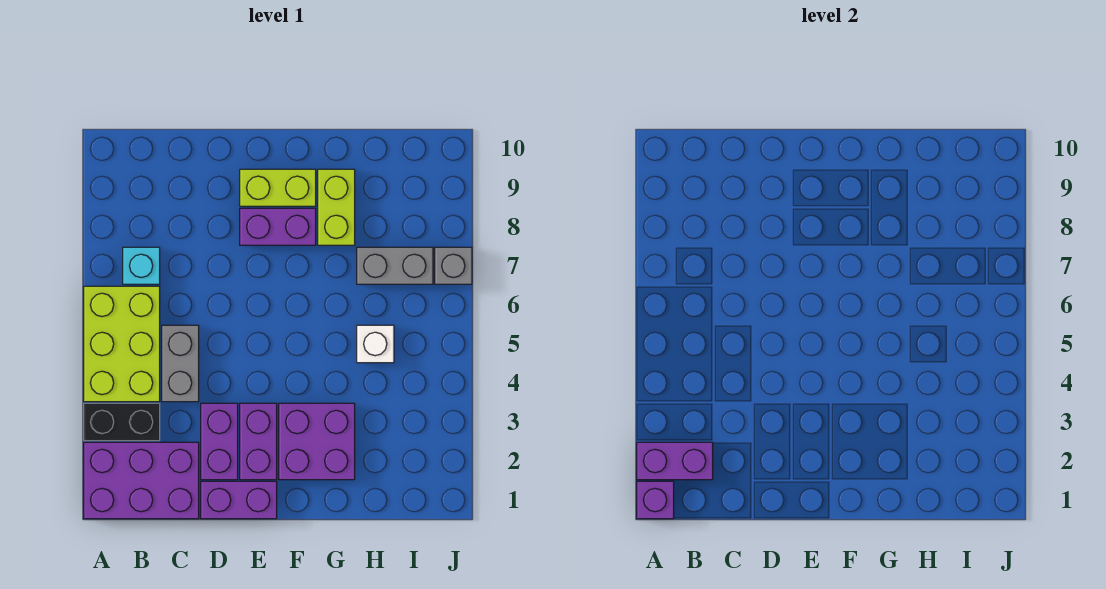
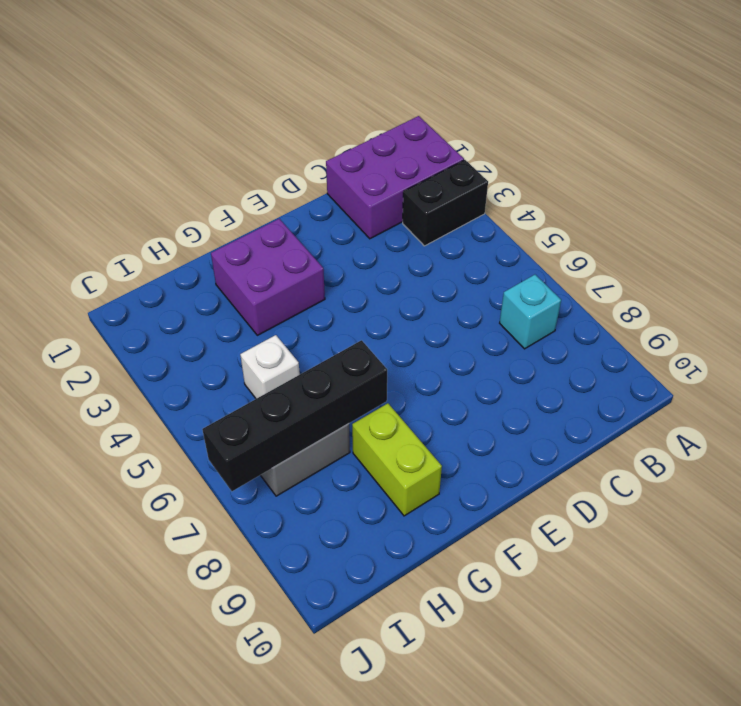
black brick G7:J7 level 2 -> none
none -> lime brick A4:B6 level 1
none -> grey brick C4:C5 level 1
none -> purple brick D1:E1 level 1

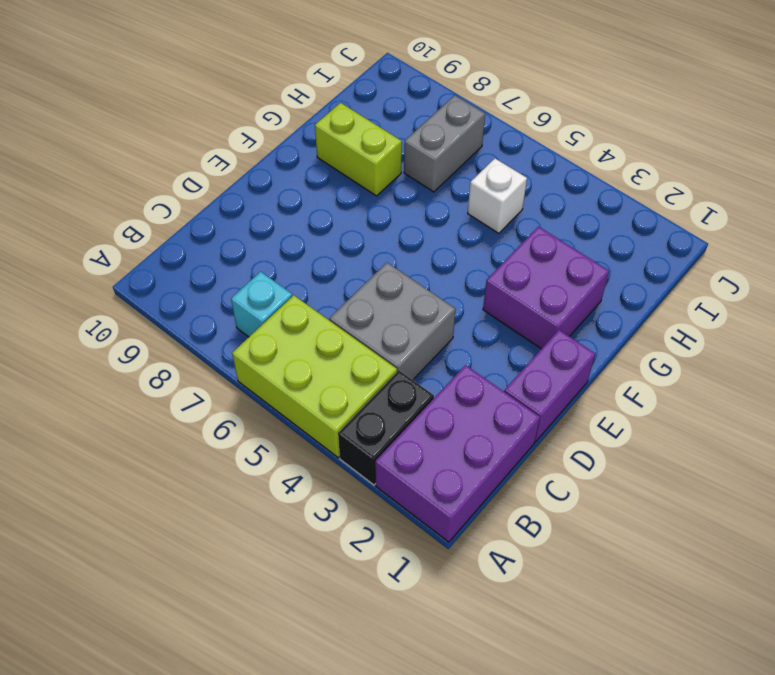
grey brick C4:D5 level 1 -> grey brick C4:C5 level 1
none -> purple brick D2:D3 level 1
none -> purple brick E2:E3 level 1
none -> purple brick E8:F8 level 1

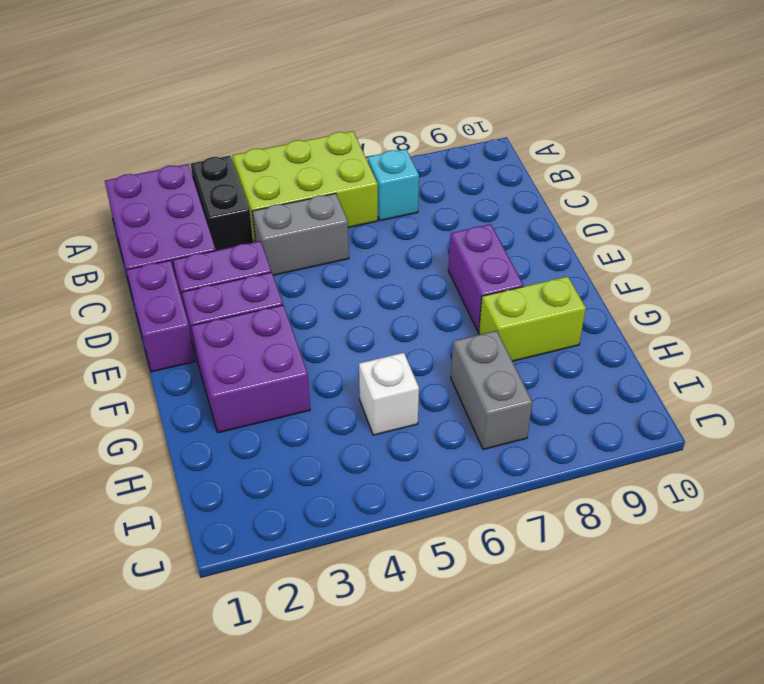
none -> lime brick E9:F9 level 1
none -> grey brick J7 level 1
none -> purple brick A1 level 2

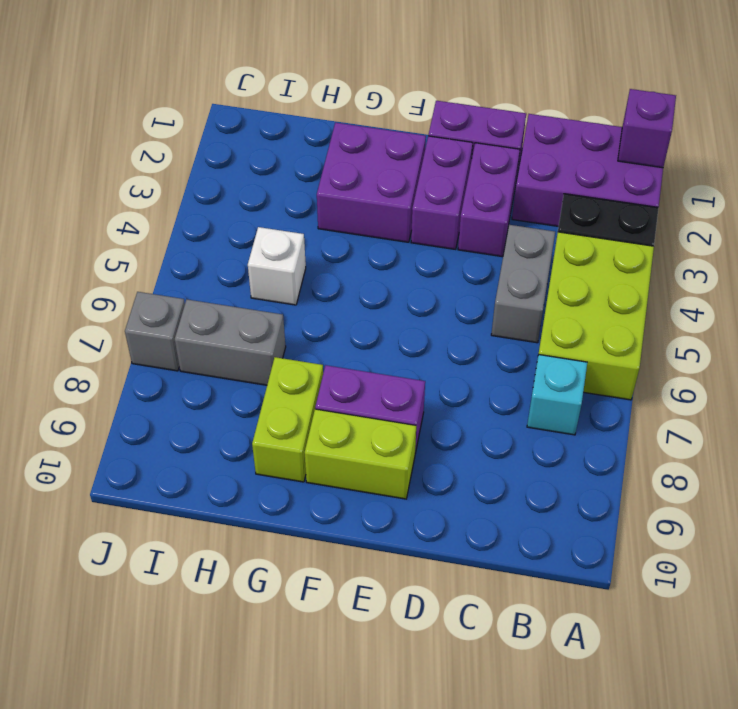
none -> purple brick A2:B2 level 2

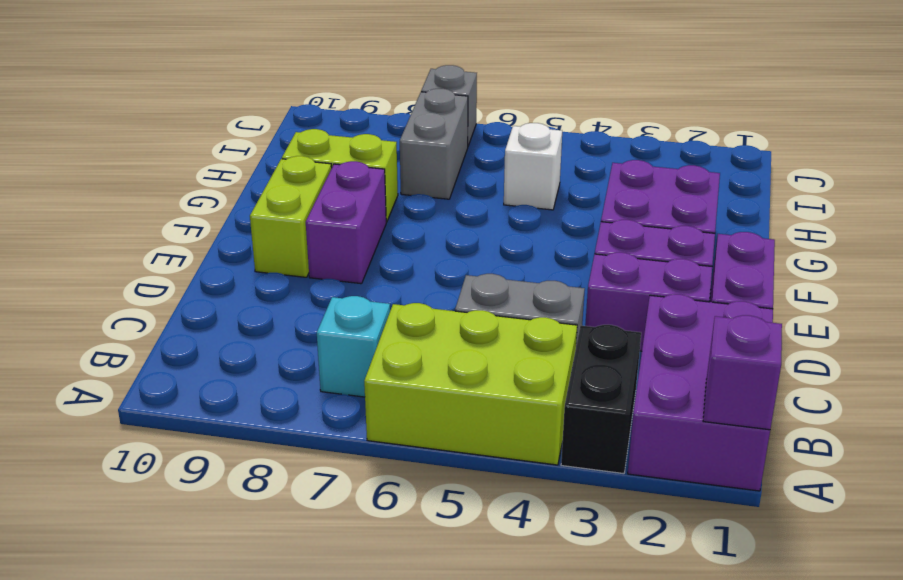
none -> purple brick A2:B2 level 2

